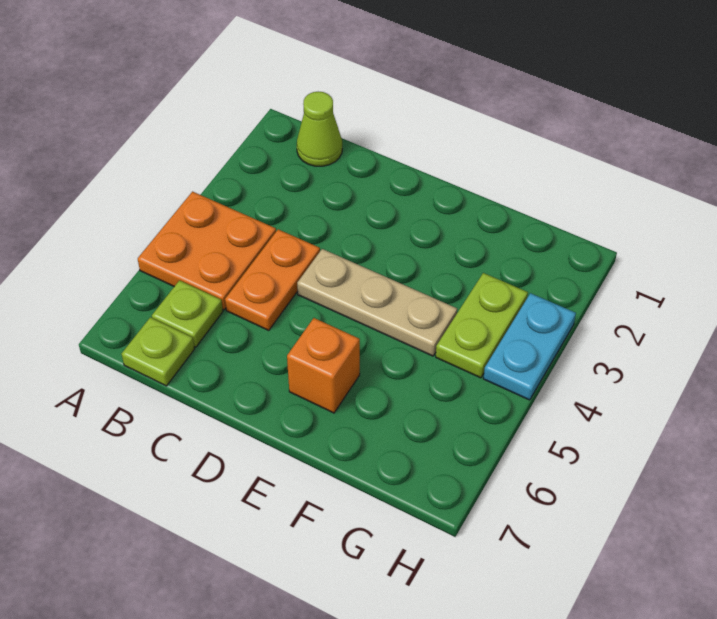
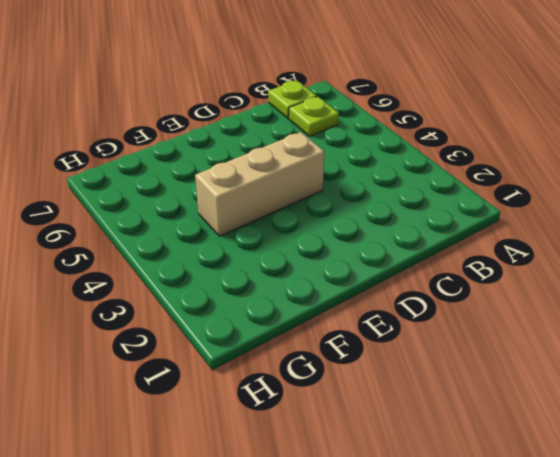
tan brick D4:F4 level 1 -> tan plate D4:F4 level 1
none -> orange plate A4:B5 level 1
none -> lime cone B1 level 1

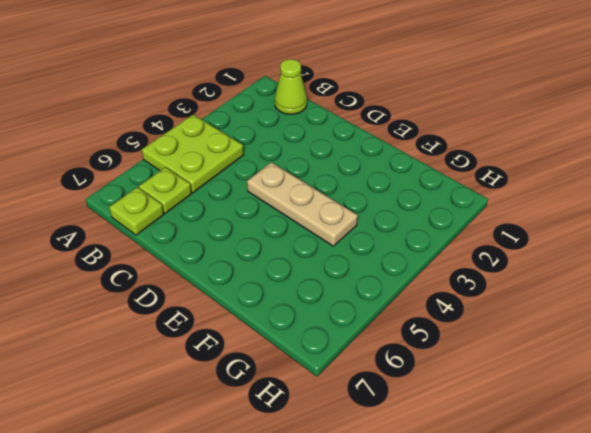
lime plate A4:B5 level 1 -> orange plate A4:B5 level 1
none -> orange plate C4:C5 level 1
none -> orange brick E6 level 1

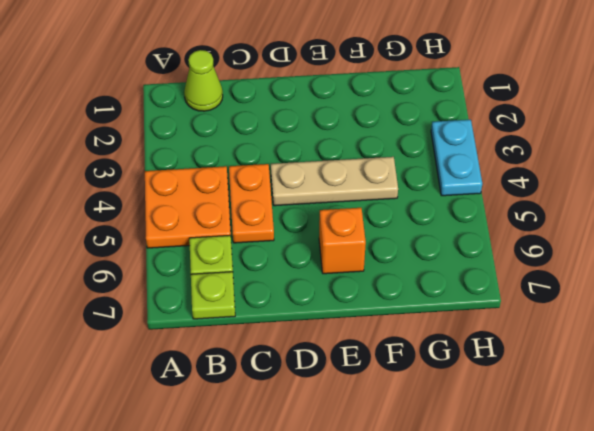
none -> lime plate G3:G4 level 1

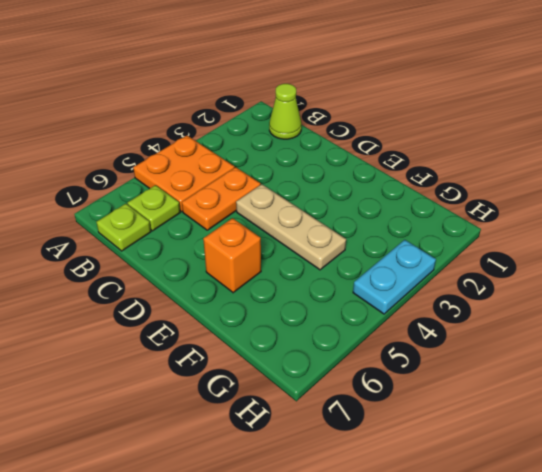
none -> lime plate G3:G4 level 1

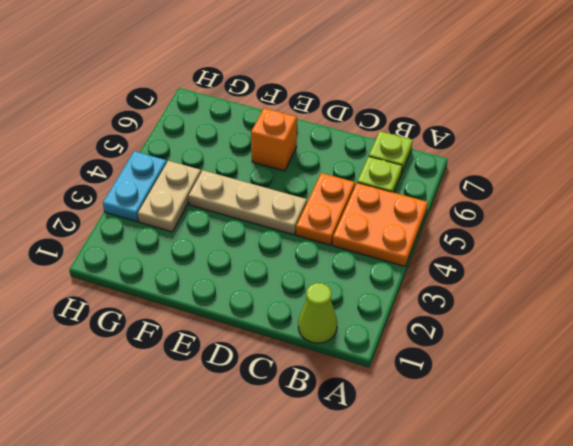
tan plate G3:G4 level 1 -> lime plate G3:G4 level 1

